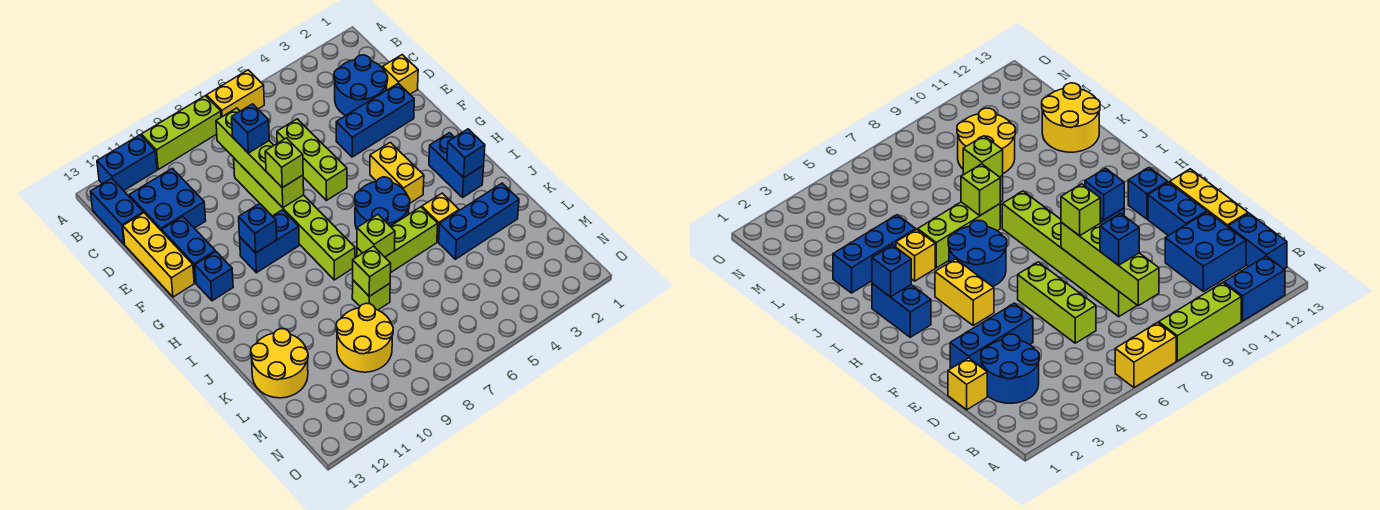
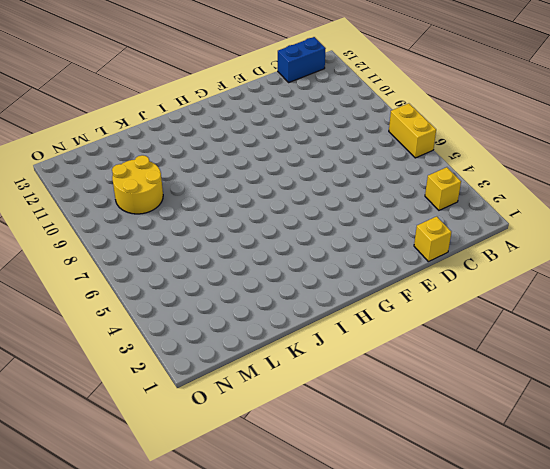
yellow brick B3 level 1 -> yellow brick J4 level 1
none -> lime brick A8:A10 level 1
none -> blue brick A11:A12 level 1
none -> blue round brick C2:D3 level 1
none -> blue brick C11:D12 level 1

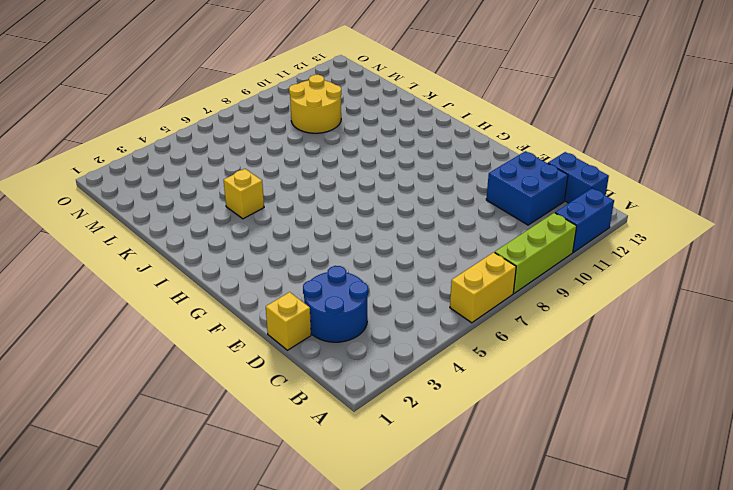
none -> lime brick D6:F6 level 1
none -> lime brick D8:I8 level 1
none -> yellow brick D13:F13 level 1
none -> blue brick E2:E4 level 1

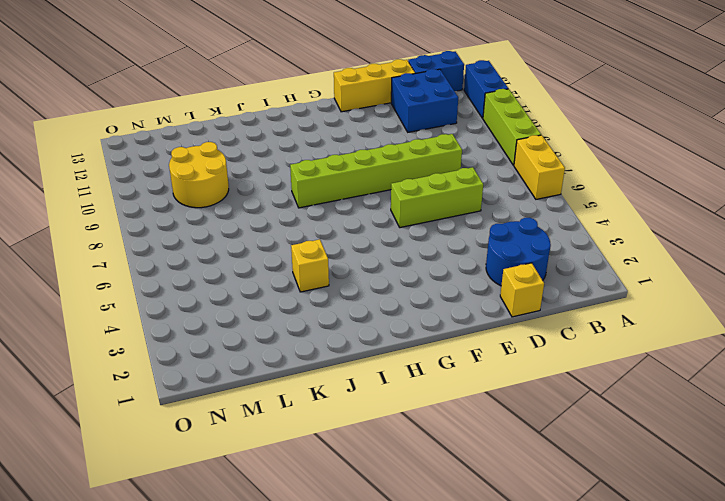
none -> blue brick E2:E4 level 1
none -> blue brick E12:F12 level 1
none -> yellow brick G4:H4 level 1
none -> blue brick G9:G10 level 1

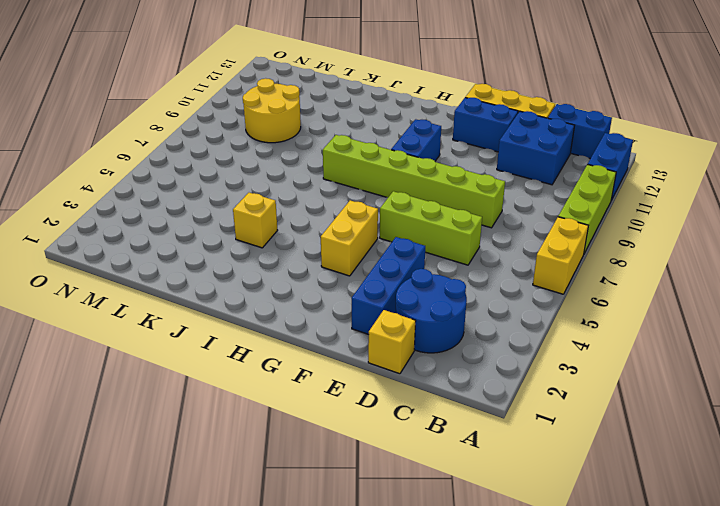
yellow brick G4:G5 level 1 -> yellow brick G4:H4 level 1
none -> blue brick G12 level 1
none -> blue brick H2:I2 level 1
none -> blue round brick H5:I6 level 1
none -> lime brick J5:J7 level 1

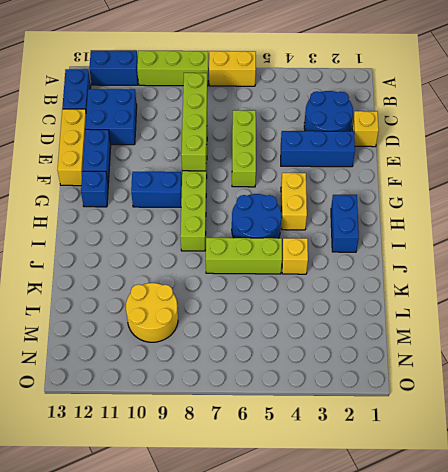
none -> blue brick K2:K4 level 1
none -> lime brick K8 level 1
none -> yellow round brick K12:L13 level 1
none -> blue brick G10 level 2

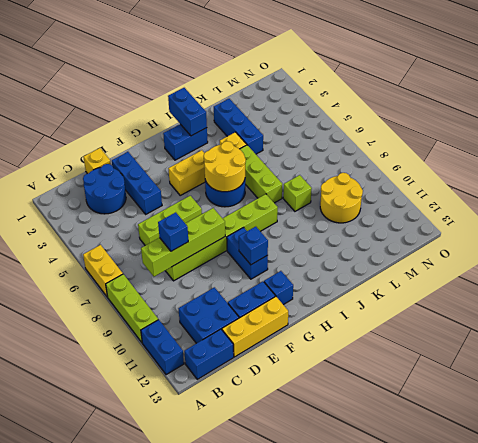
yellow round brick H5:I6 level 2 -> yellow round brick K12:L13 level 1
blue brick I1:I2 level 2 -> blue brick I2 level 2
none -> lime brick J7 level 2
none -> lime brick K8 level 2
none -> lime brick F8 level 3

